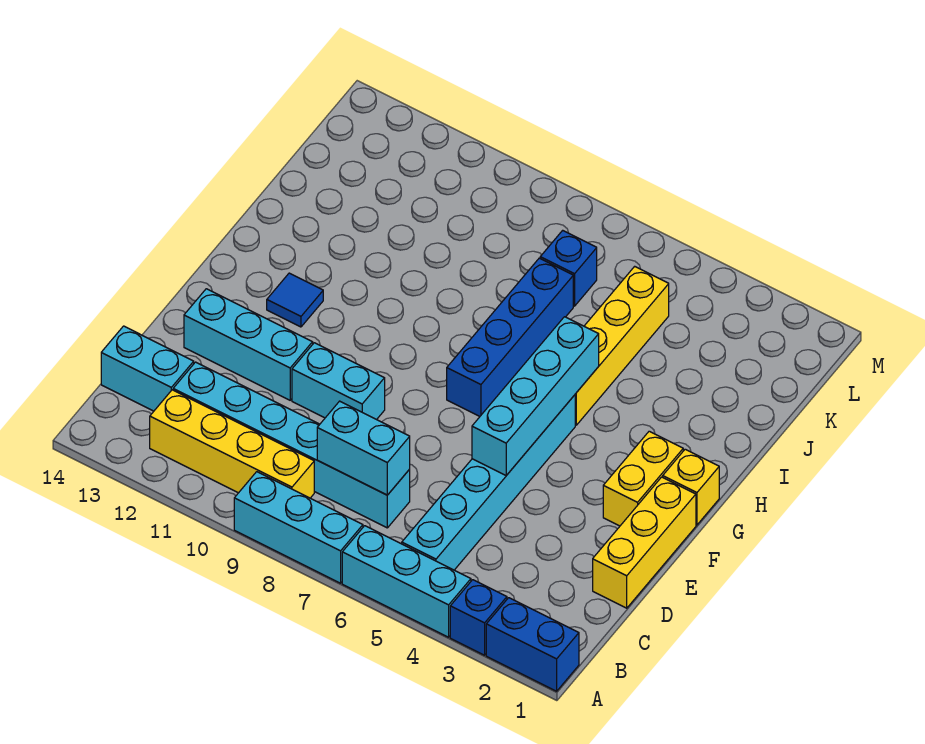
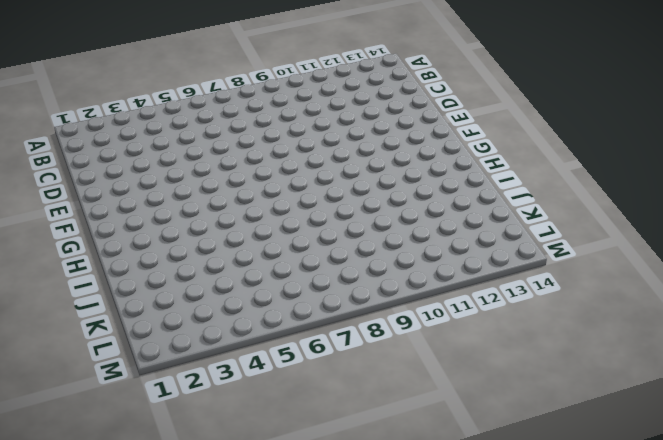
none -> blue brick A1:A2 level 1
none -> blue brick A3 level 1
none -> cyan brick A4:A6 level 1

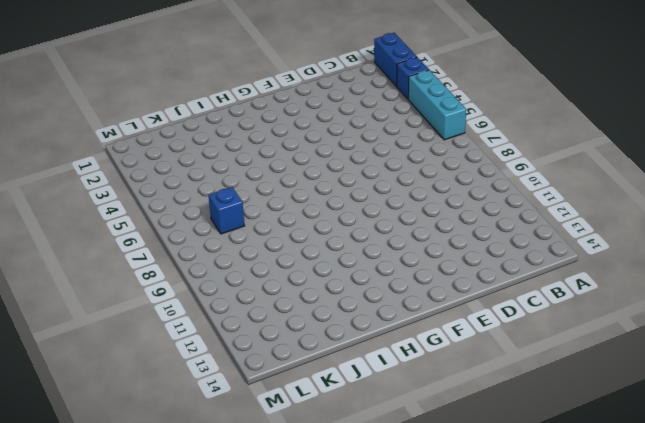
none -> cyan brick A7:A9 level 1
none -> cyan brick B5:G5 level 1
none -> yellow brick B9:B12 level 1

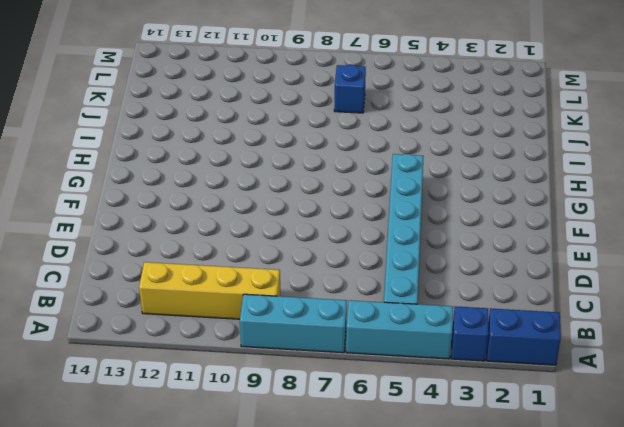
none -> cyan brick C7:C12 level 1
none -> cyan brick C13:C14 level 1
none -> yellow brick D1:F1 level 1

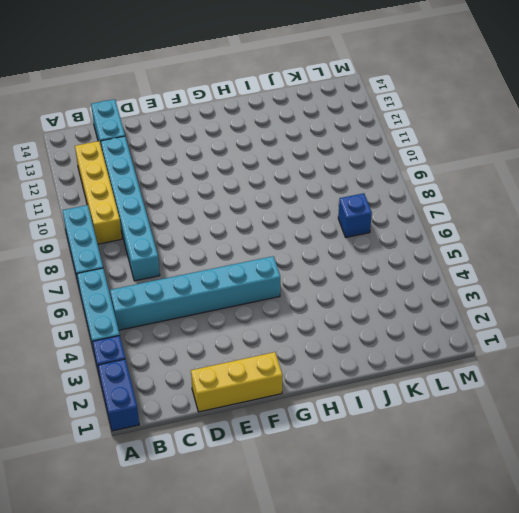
none -> cyan brick E9:E10 level 1
none -> cyan brick E11:E13 level 1
none -> yellow brick F2:G2 level 1

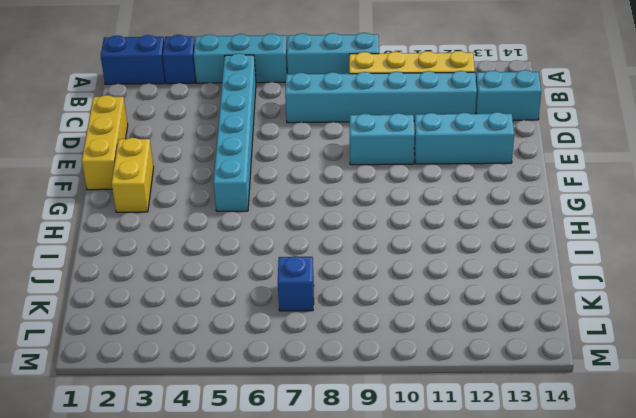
none -> yellow brick G1 level 1
none -> blue brick G7:J7 level 1
none -> blue tile G12 level 1

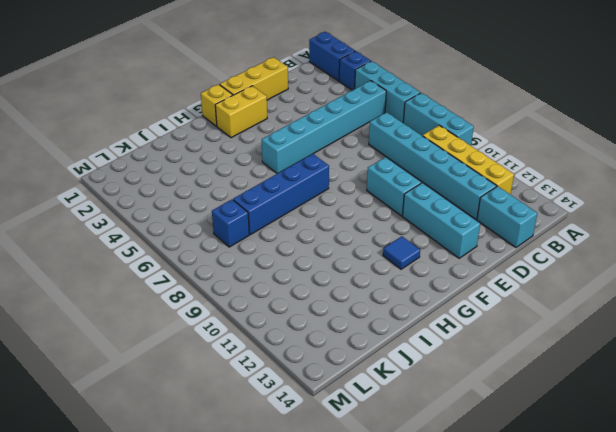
none -> yellow brick H5:K5 level 1
none -> cyan brick C7:C8 level 2
none -> cyan brick E5:H5 level 2

